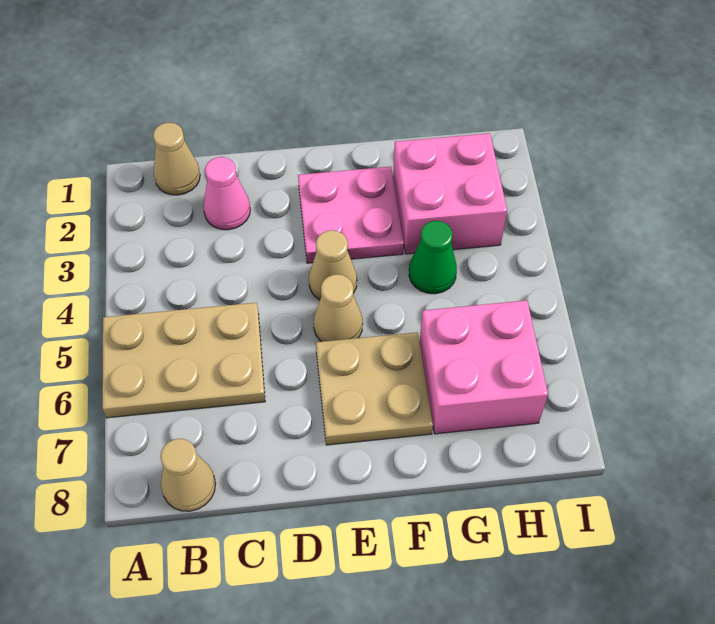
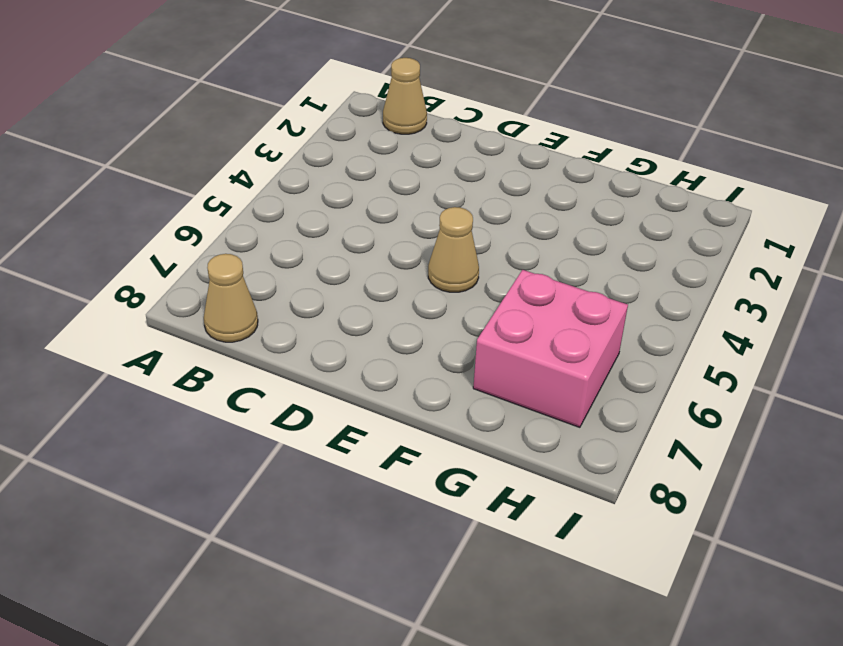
none -> tan plate A5:C6 level 1
none -> pink cone C2 level 1

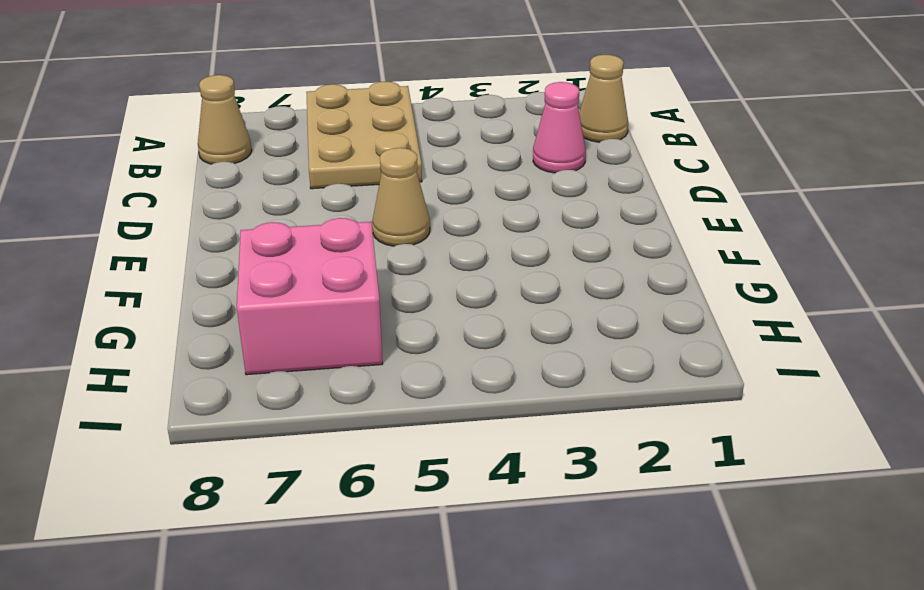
none -> pink plate E2:F3 level 1
none -> tan cone E4 level 1

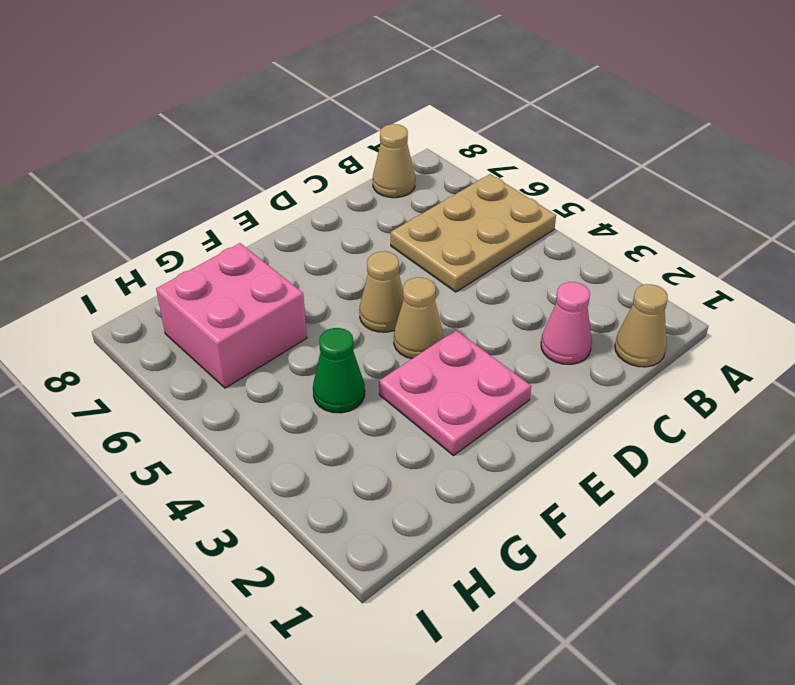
none -> tan plate E6:F7 level 1
none -> pink brick G2:H3 level 1

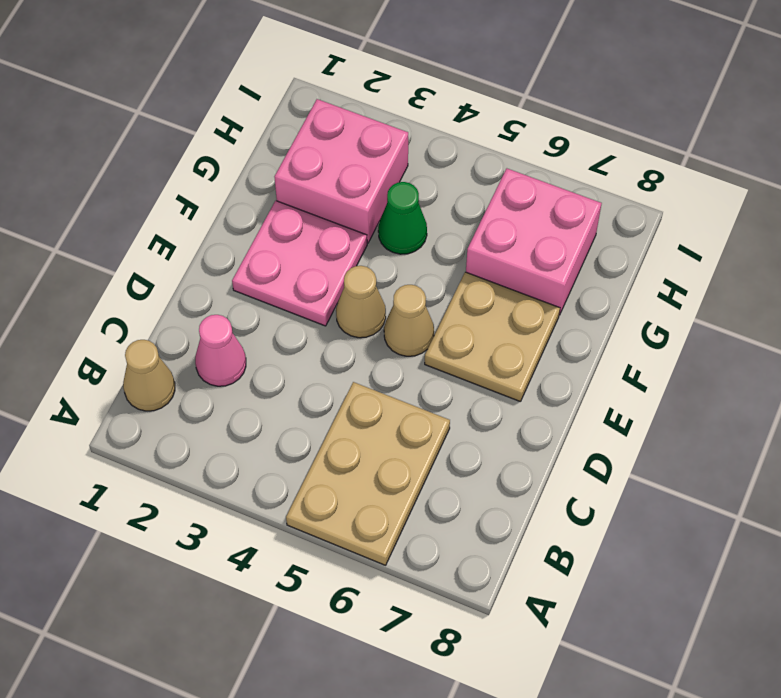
none -> tan cone B8 level 1

